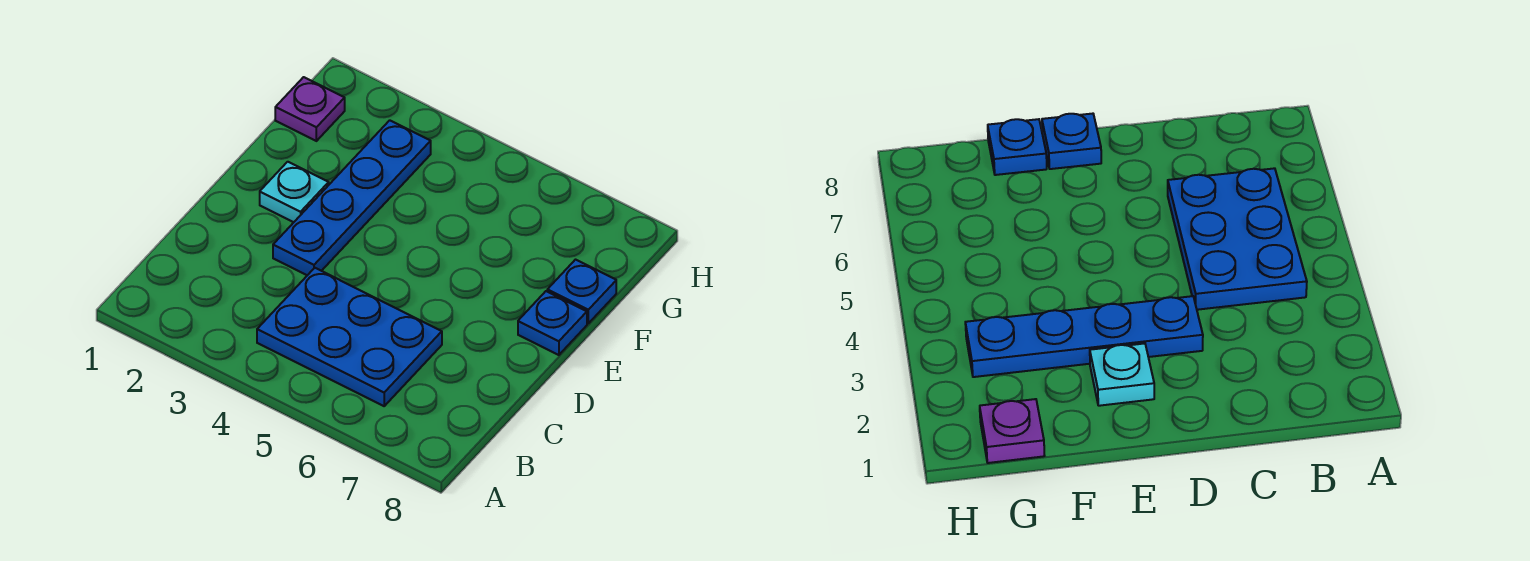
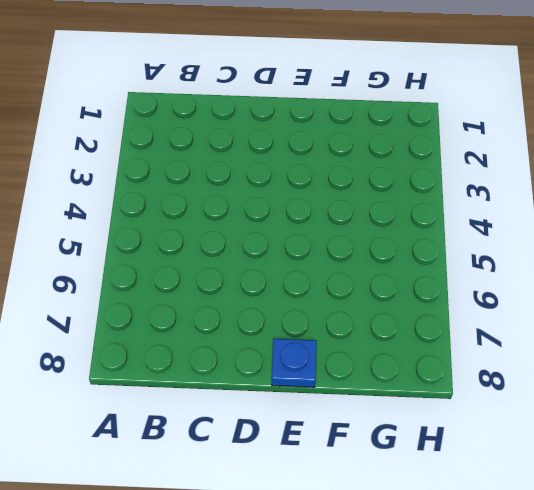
none -> blue plate B4:C6 level 1
none -> blue plate D3:G3 level 1

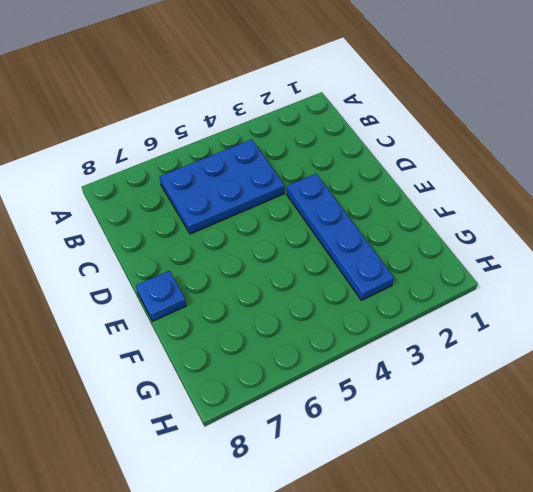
none -> cyan plate E2 level 1
none -> blue plate F8 level 1

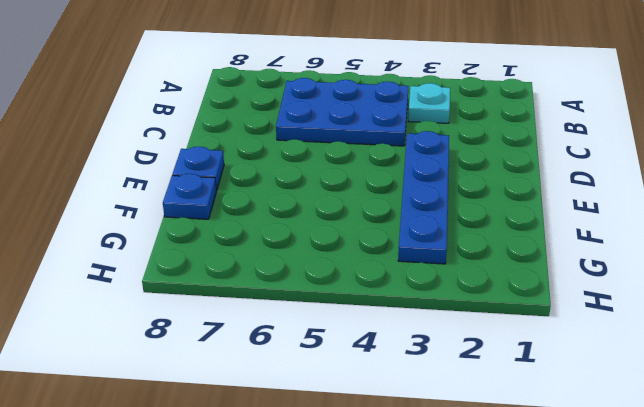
cyan plate B3 level 1 -> cyan plate E2 level 1
none -> purple plate G1 level 1

